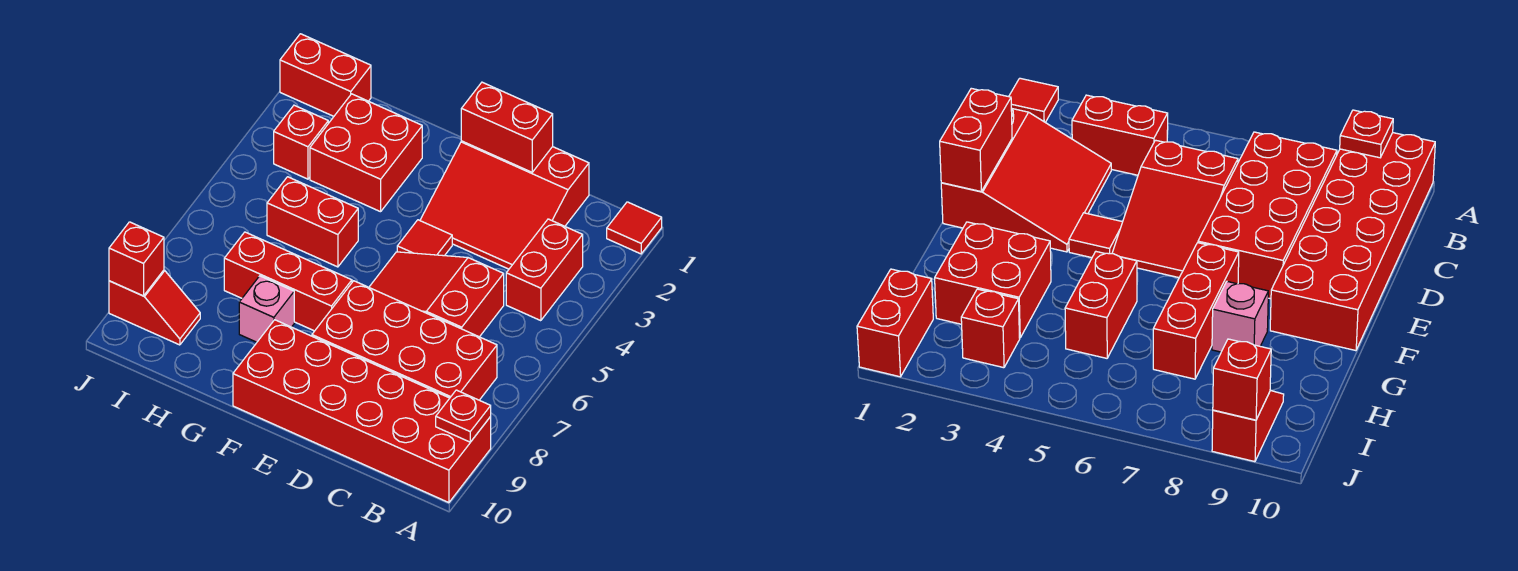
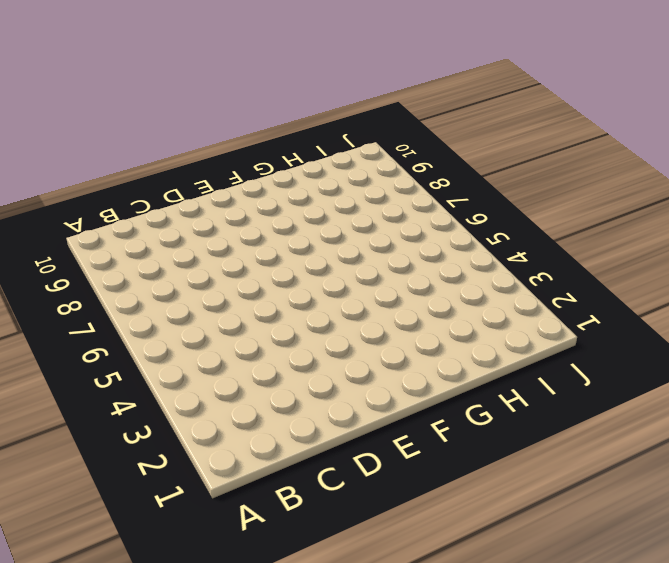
none -> red tile A1 level 1
none -> red brick A9:F10 level 1
none -> red brick B3:B4 level 1

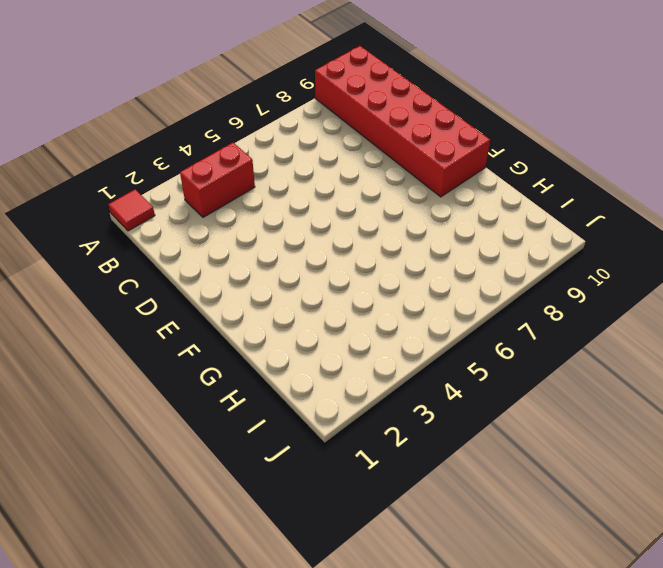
none -> red brick B7:E8 level 1
none -> red slope C1:E3 level 1 top 1
none -> red slope C5:E6 level 1 top C

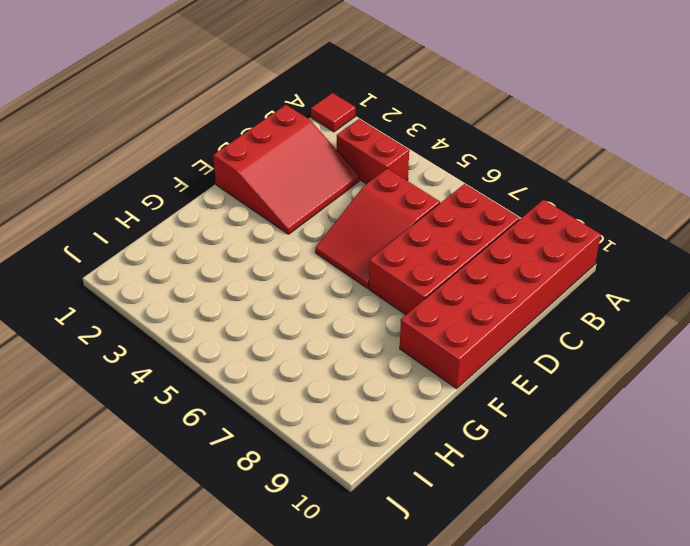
none -> red tile E4 level 1
none -> red brick F7:H7 level 1
none -> red brick G2:H3 level 1

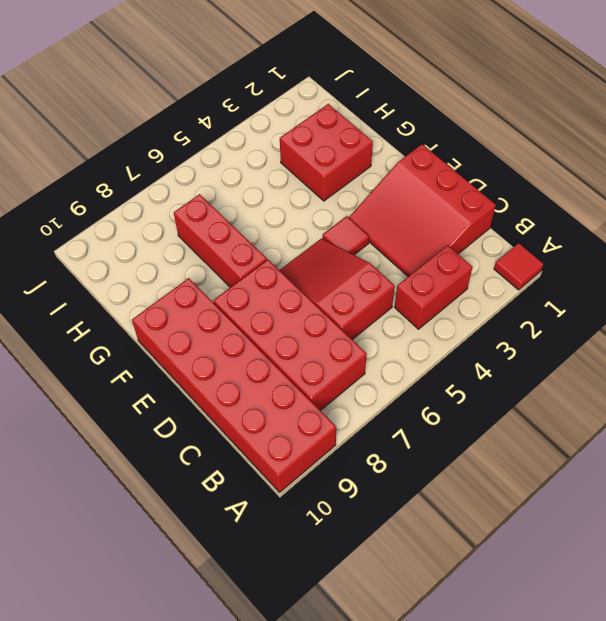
none -> red brick G5:H5 level 1
none -> pink brick G8 level 1
none -> red brick I1:J1 level 1

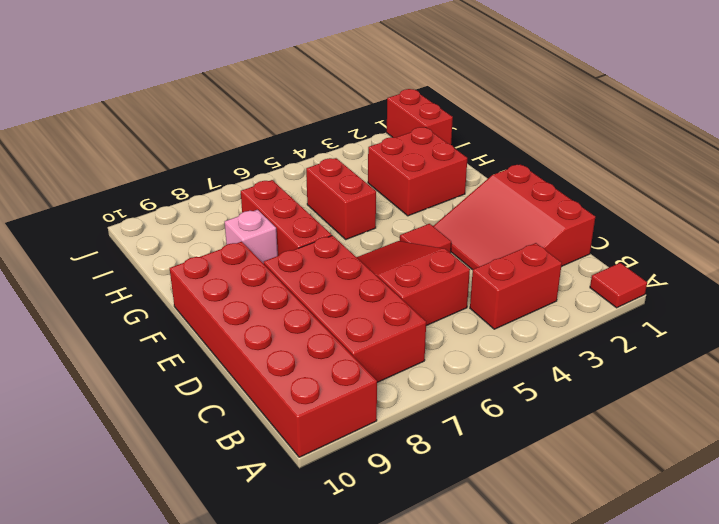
none -> red brick I3 level 1
none -> red slope I9:J9 level 1 top J
none -> red plate A9 level 2

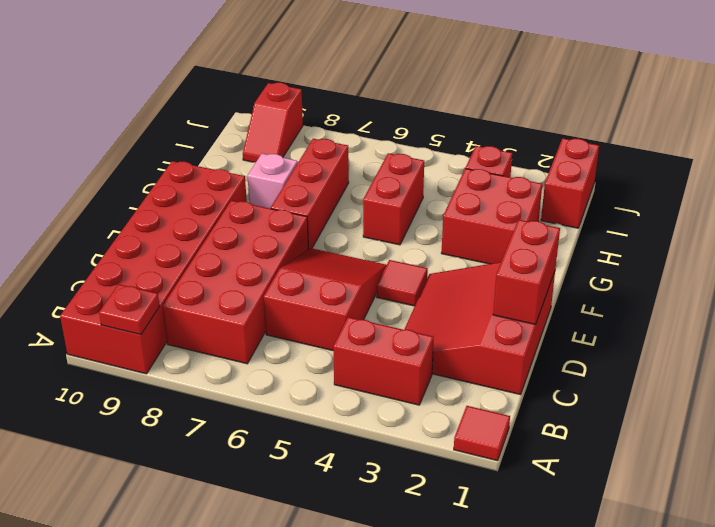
none -> red brick J9 level 2

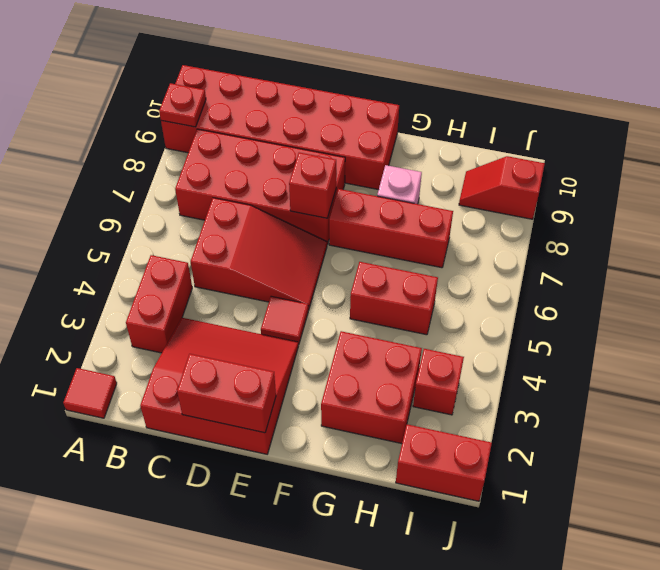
red brick E7 level 2 -> red brick J9 level 2

